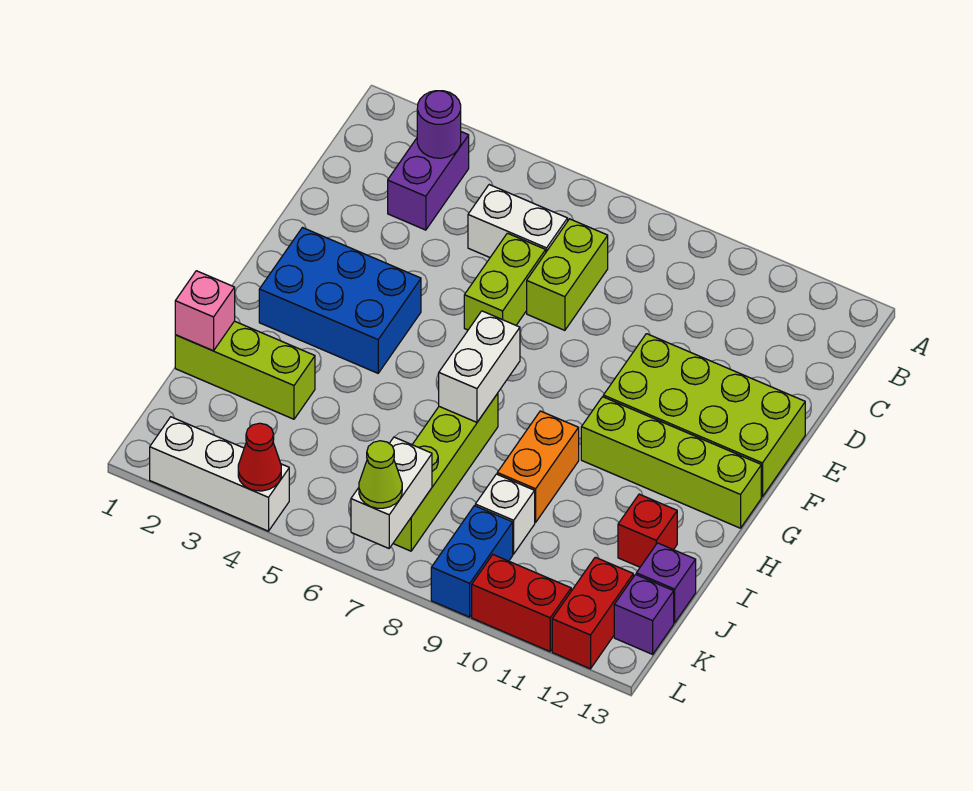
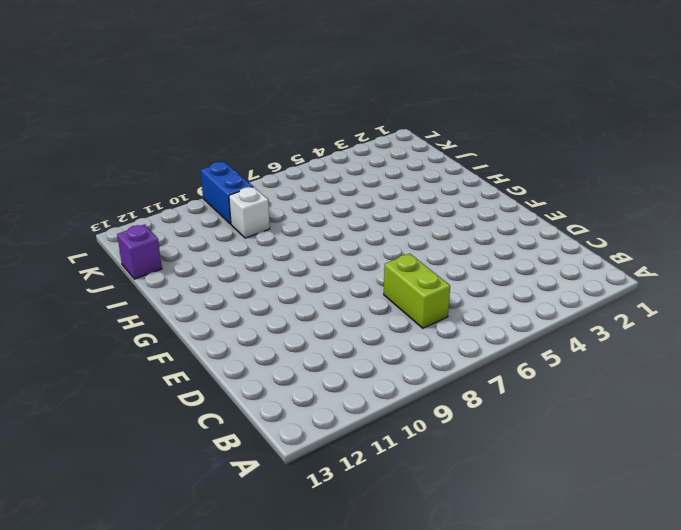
none -> purple brick B3:C3 level 1
none -> white brick C5:C6 level 1
none -> lime brick D6:E6 level 1

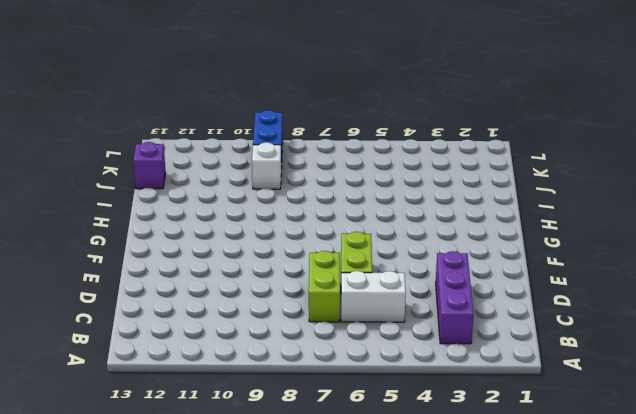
purple brick B3:D3 level 1 -> purple brick B3:C3 level 1
none -> lime brick E10:F13 level 1
none -> blue brick F2:G4 level 1
none -> lime brick G10:G13 level 1

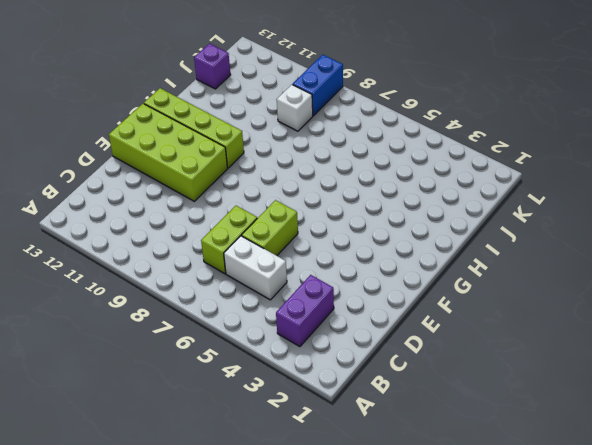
none -> blue brick F2:G4 level 1
none -> lime brick H7:K7 level 1
none -> orange brick H9:I9 level 1

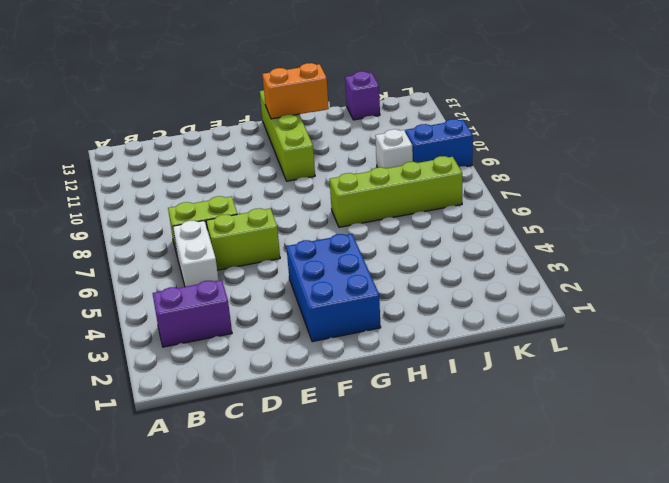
orange brick G12:H12 level 2 -> orange brick H9:I9 level 1
none -> lime brick E10:F13 level 1
none -> lime brick I1:I3 level 1
none -> red brick I12 level 1

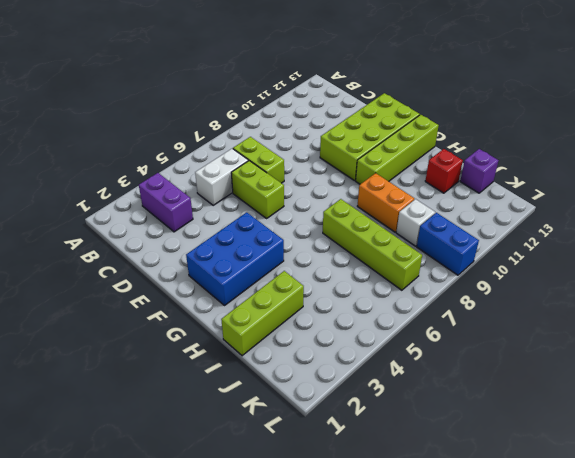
none -> red brick K12:L12 level 1
none -> purple brick K13 level 1
none -> white brick L2:L4 level 1

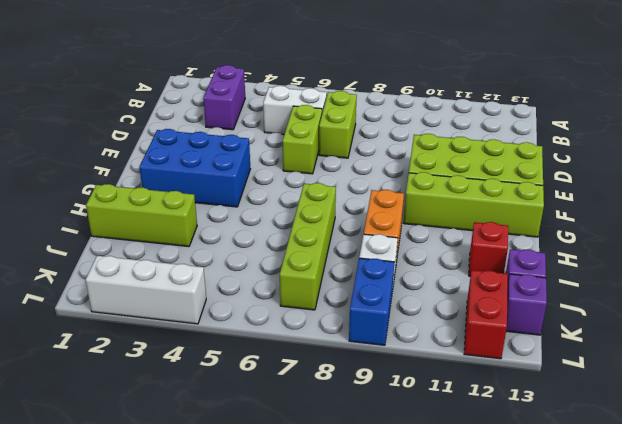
none -> red brick L10:L11 level 1
none -> purple round brick B3 level 2
none -> white brick G7:H7 level 2

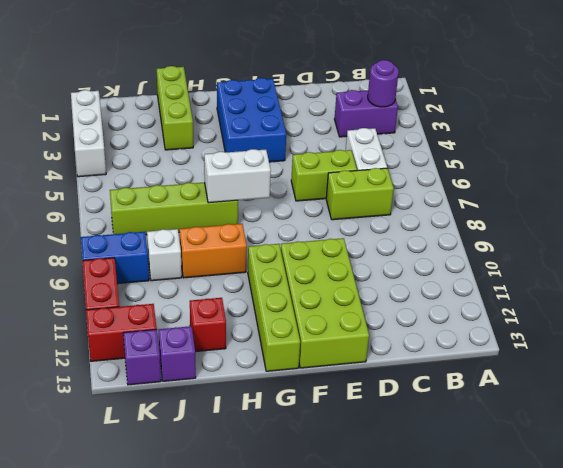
none -> pink brick I1 level 2
none -> white brick K7:L7 level 2
none -> red cone L4 level 2

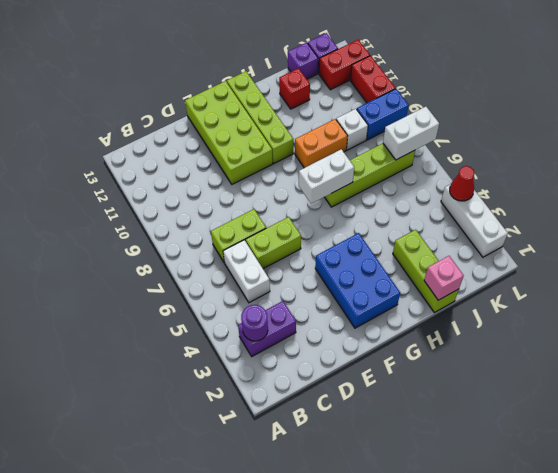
none -> lime cone L7 level 3

